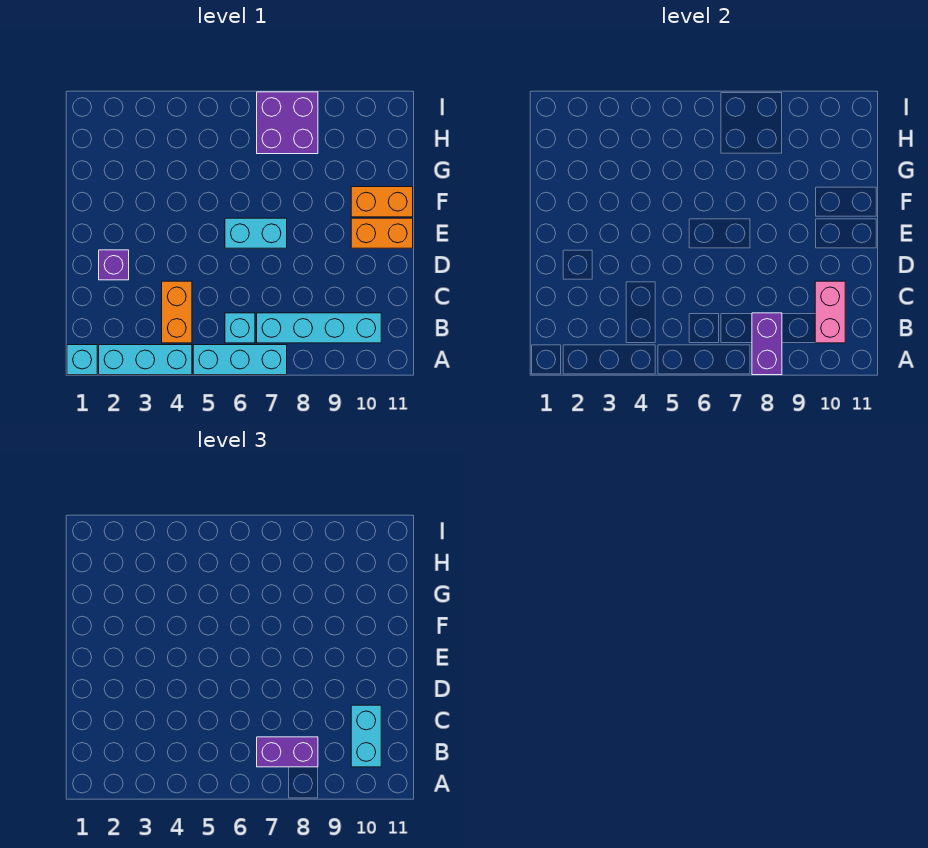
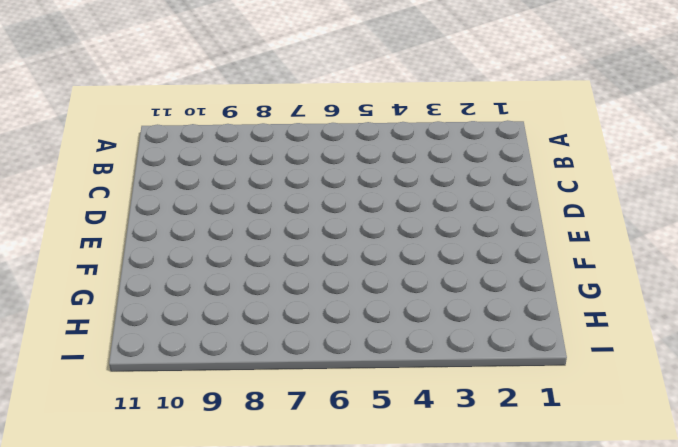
none -> cyan brick A1 level 1
none -> cyan brick A2:A4 level 1
none -> cyan brick A5:A7 level 1

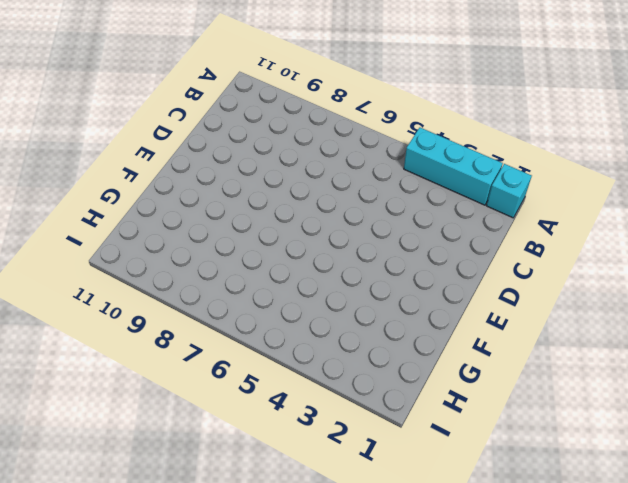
none -> cyan brick A5:A7 level 1
none -> orange brick B4:C4 level 1
none -> cyan brick B6 level 1

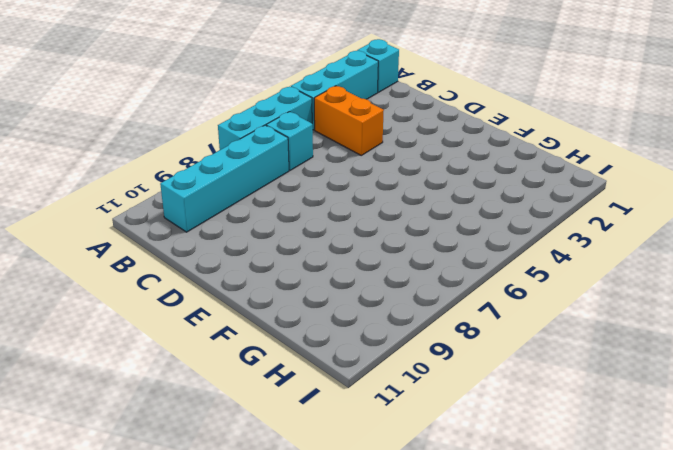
none -> purple brick D2 level 1
none -> cyan brick E6:E7 level 1
none -> orange brick E10:E11 level 1

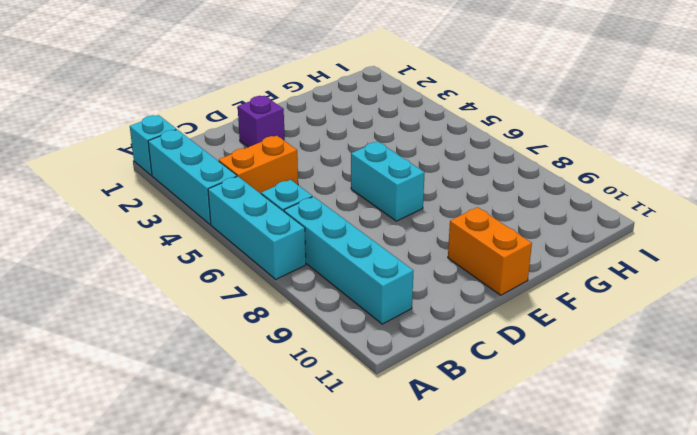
none -> orange brick F10:F11 level 1
none -> purple brick H7:I8 level 1
none -> purple brick A8:B8 level 2

